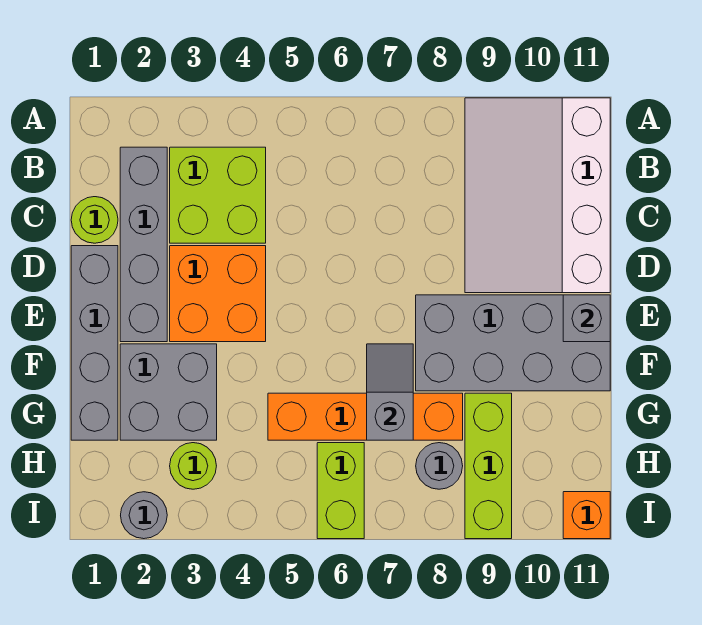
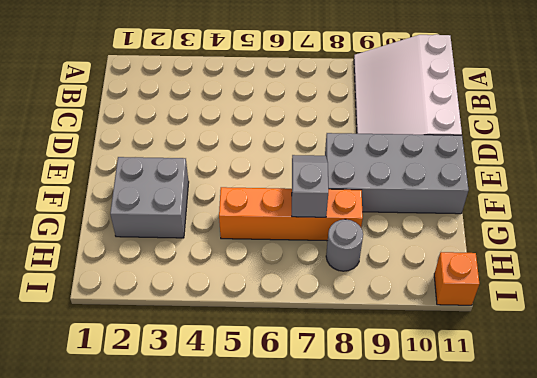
none -> grey brick B2:E2 level 1
none -> lime brick B3:C4 level 1
none -> lime round brick C1 level 1

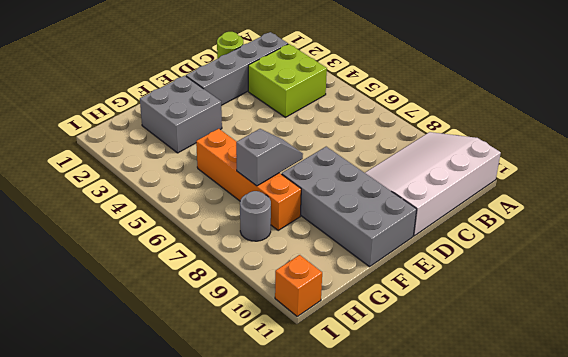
none -> grey brick D1:G1 level 1
none -> orange brick D3:E4 level 1
none -> lime brick G9:I9 level 1

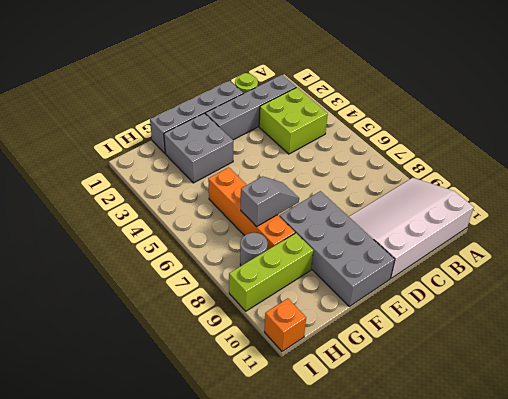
none -> orange brick D3:E4 level 1
none -> lime round brick H3 level 1
none -> lime brick H6:I6 level 1

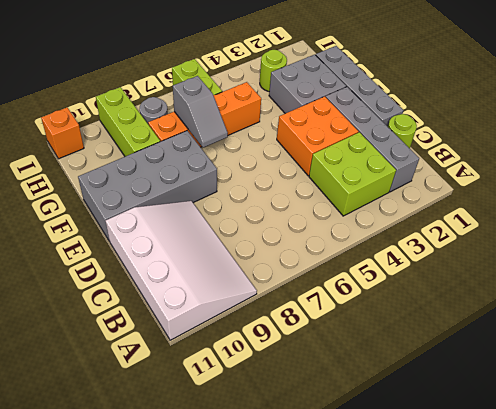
none -> grey round brick I2 level 1
none -> grey brick E11 level 2

